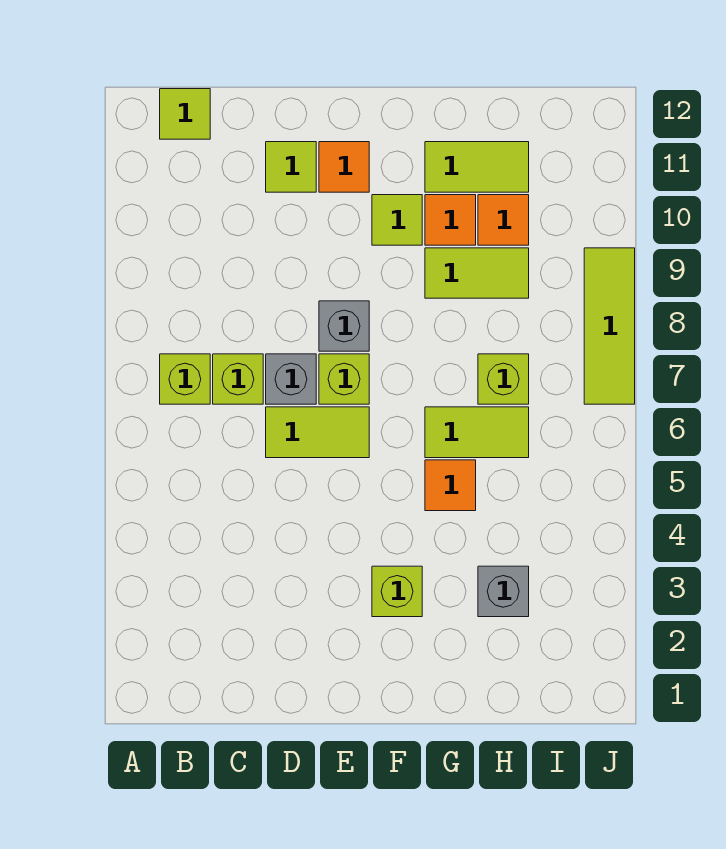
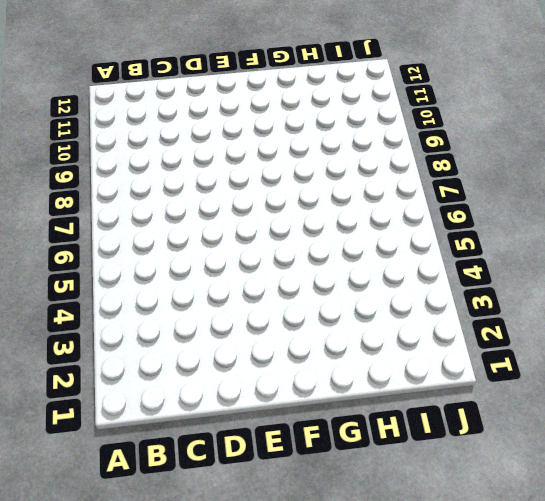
none -> lime brick B7 level 1
none -> lime tile B12 level 1
none -> lime brick C7 level 1

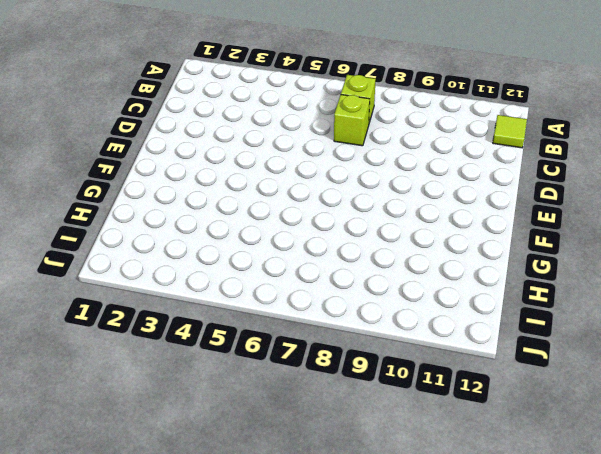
none -> lime tile D6:E6 level 1
none -> grey brick D7 level 1
none -> lime tile D11 level 1

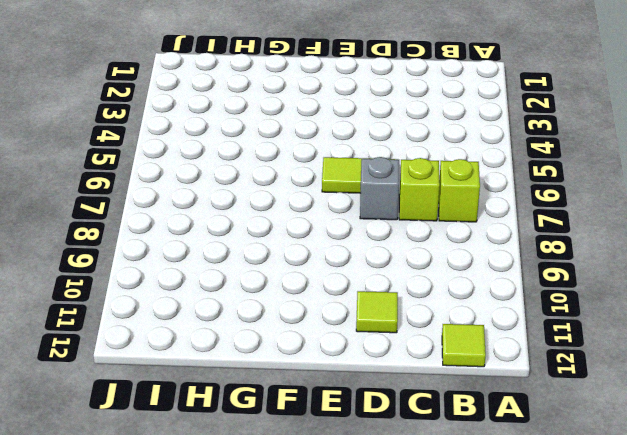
none -> lime brick E7 level 1
none -> grey brick E8 level 1
none -> orange tile E11 level 1

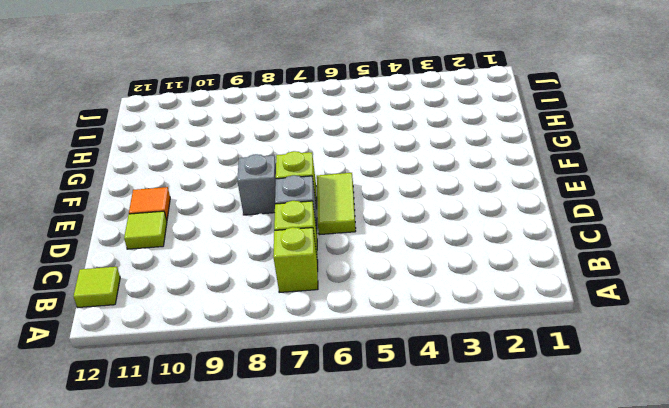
none -> lime brick F3 level 1
none -> lime tile F10 level 1
none -> orange tile G5 level 1

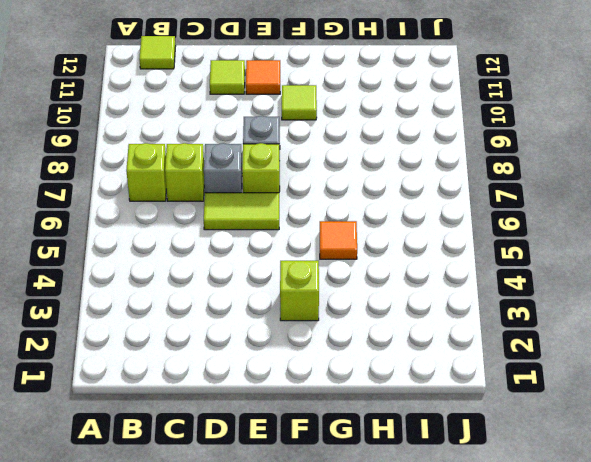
none -> lime tile G6:H6 level 1
none -> lime tile G9:H9 level 1
none -> orange tile G10 level 1

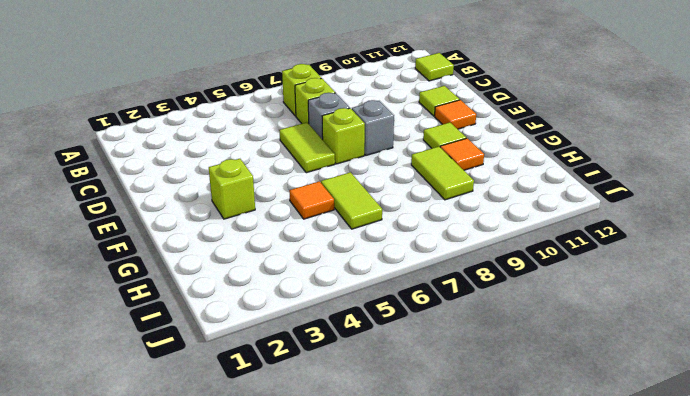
none -> lime tile G11:H11 level 1
none -> grey brick H3 level 1
none -> lime brick H7 level 1

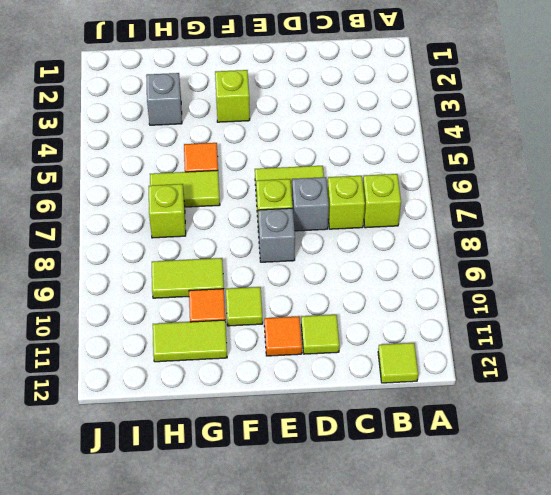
none -> orange tile H10 level 1
none -> lime tile J7:J9 level 1

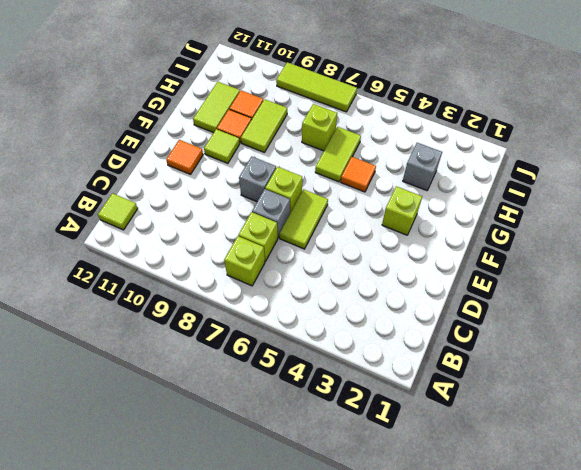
none -> lime tile D11 level 1

